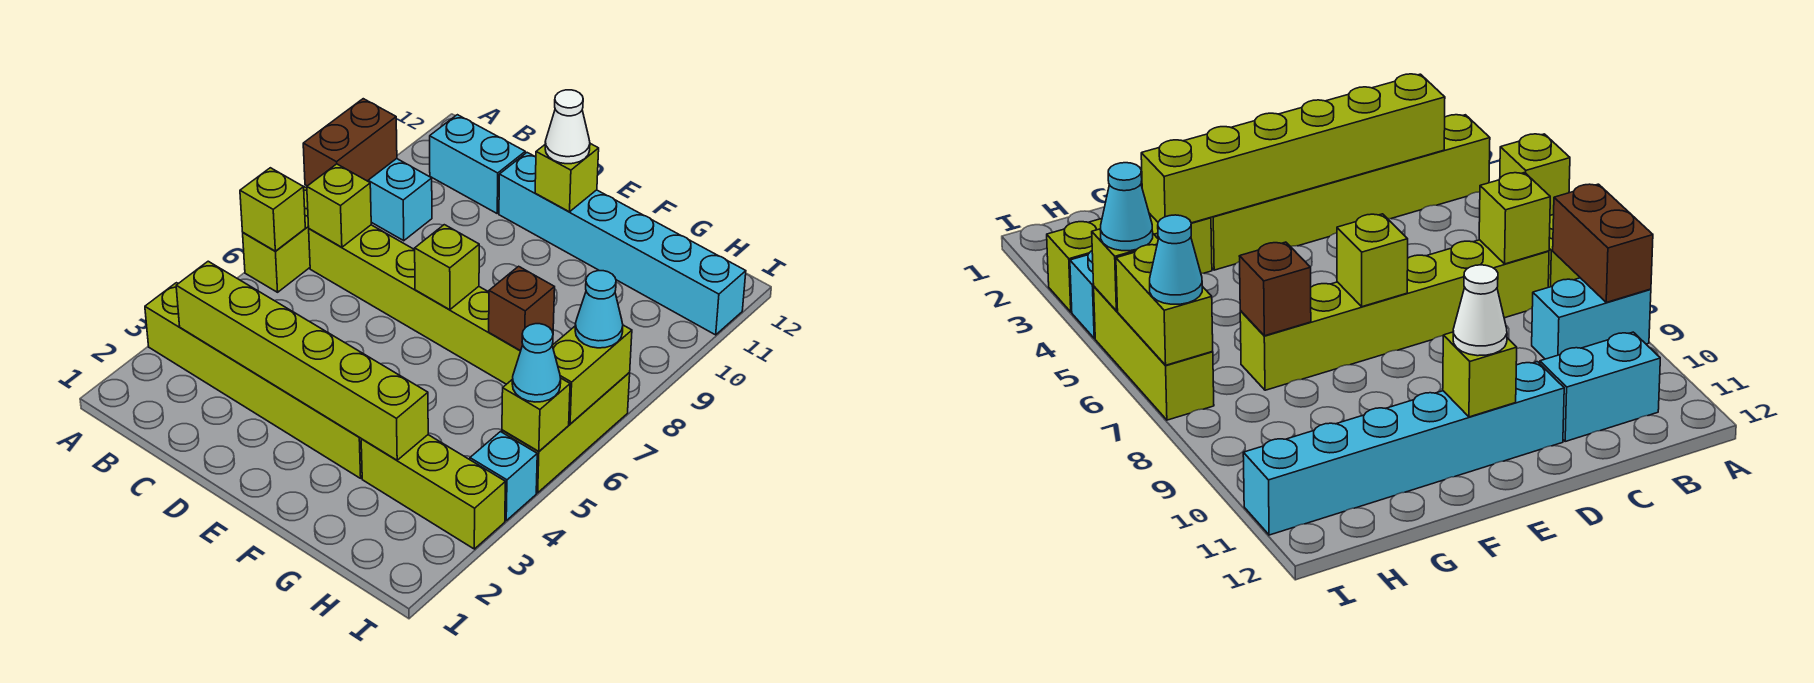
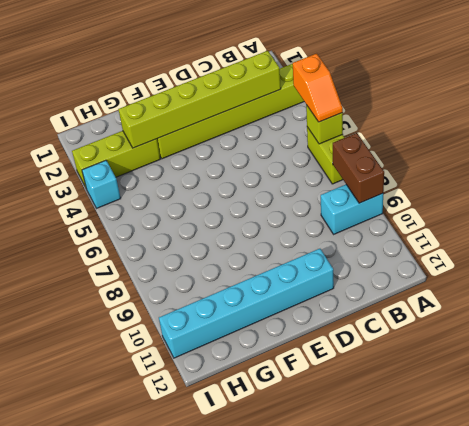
orange slope A5:A6 level 3 top 5 -> none
none -> lime brick B7:G7 level 1
none -> cyan brick B11:C11 level 1
none -> lime brick I5:I7 level 1

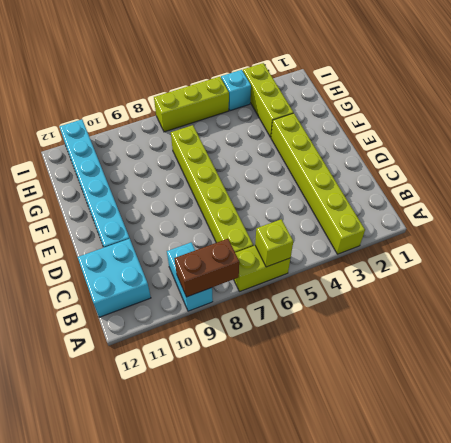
cyan brick B11:C12 level 1 -> cyan brick B11:C11 level 1
none -> lime brick B3:G3 level 2
none -> lime brick B7 level 2
none -> lime brick E7 level 2

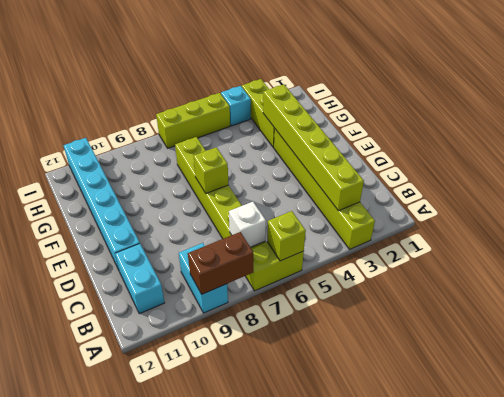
white brick B7 level 2 -> lime brick B7 level 2
none -> lime brick E11 level 2
none -> brown brick G7 level 2
none -> lime brick I5 level 2

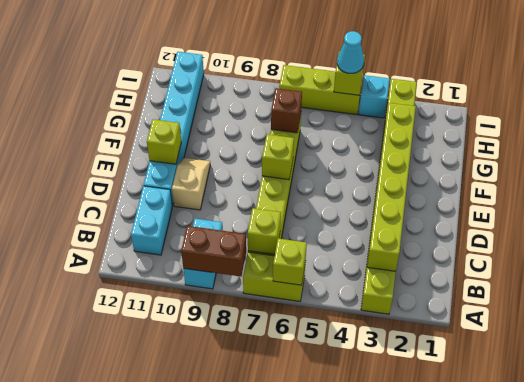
tan slope D10:E10 level 1 top D -> none
none -> lime brick I6:I7 level 2
none -> white cone E11 level 3
none -> cyan cone I7 level 3

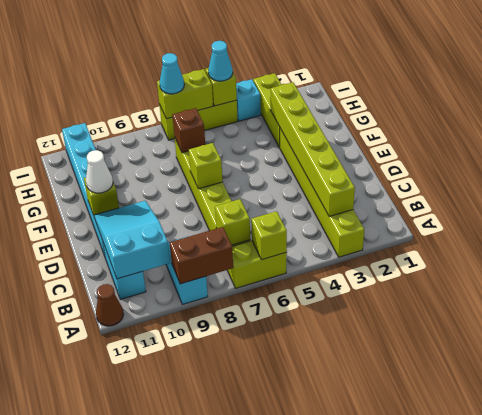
brown cone A12 level 1 -> none
cyan slope B10:D11 level 2 top B -> none

